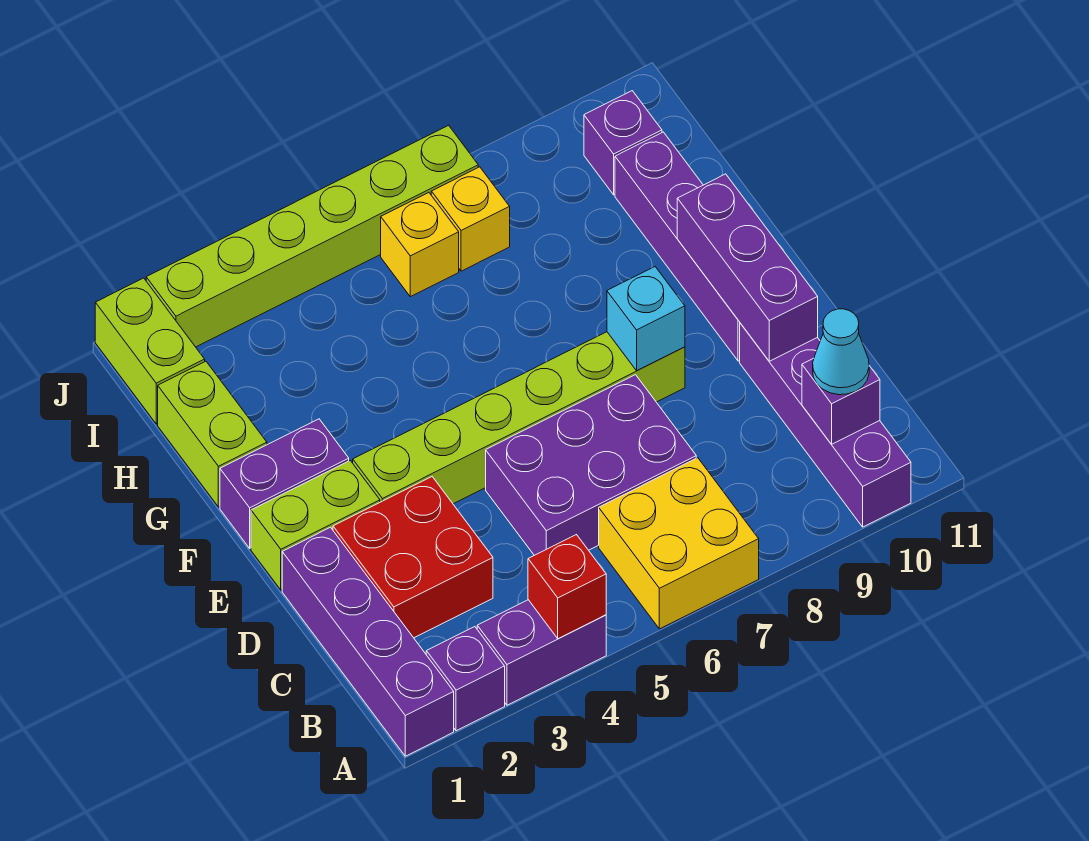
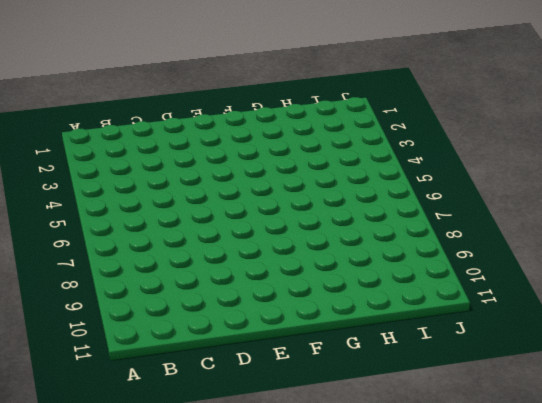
none -> purple brick A1:D1 level 1
none -> purple brick A2 level 1
none -> purple brick A3:A4 level 1

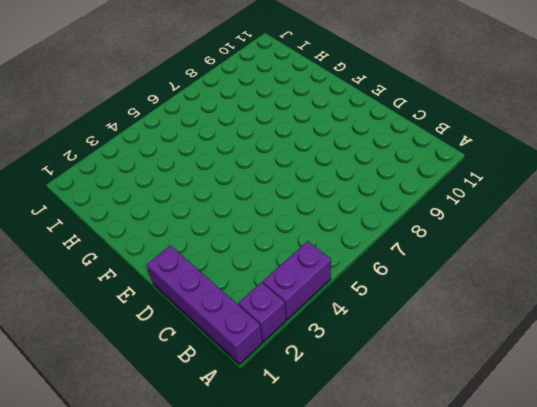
none -> yellow brick A6:B7 level 1
none -> purple brick A10:D10 level 1
none -> red brick C2:D3 level 1

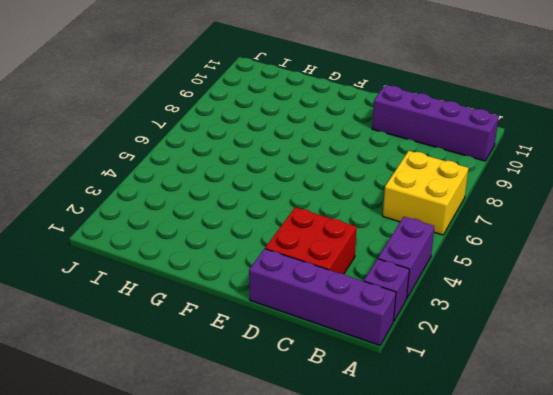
none -> purple brick C5:D7 level 1
none -> lime brick E1:E2 level 1
none -> lime brick E3:E8 level 1

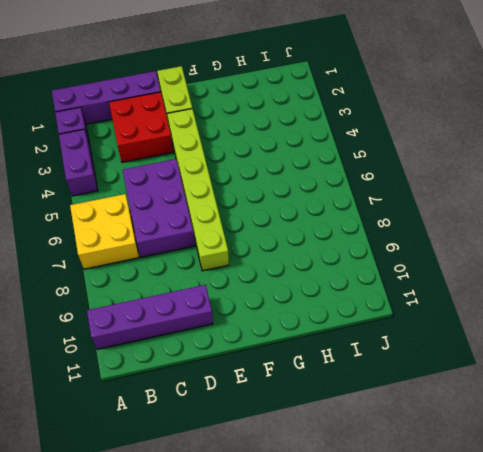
none -> purple brick E10:H10 level 1
none -> purple brick F1:F2 level 1
none -> lime brick G1:H1 level 1

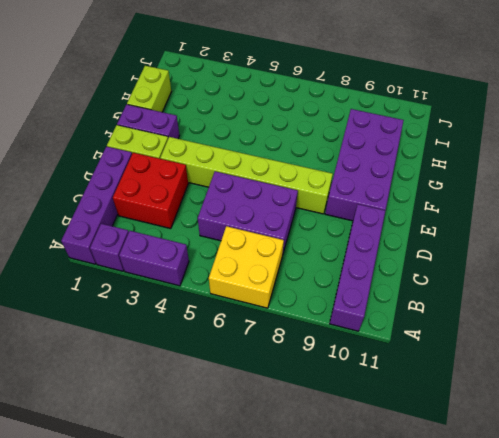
purple brick E9:H10 level 1 -> purple brick E10:H10 level 1
none -> lime brick I1:J1 level 1
none -> yellow brick I6 level 1
none -> yellow brick I7 level 1

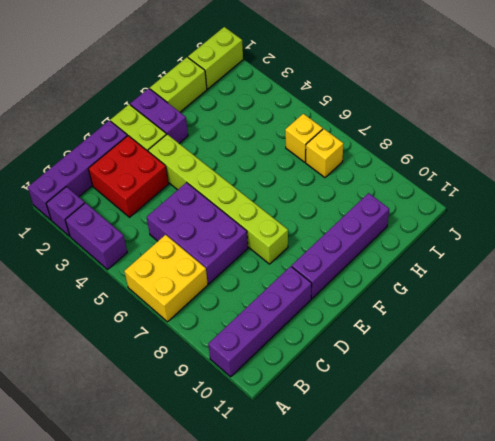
none -> purple brick I10 level 1
none -> lime brick J2:J7 level 1
none -> red brick A4 level 2

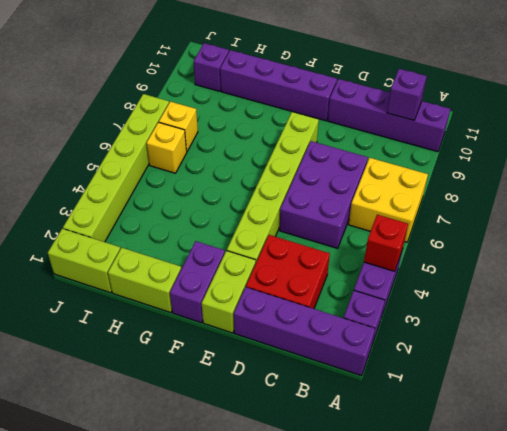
none -> purple brick D10:F10 level 2
none -> cyan brick E8 level 2
none -> cyan cone B10 level 3

